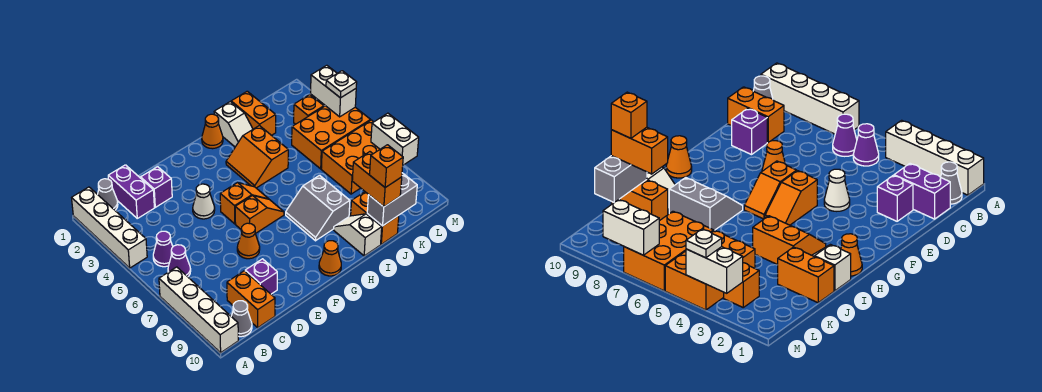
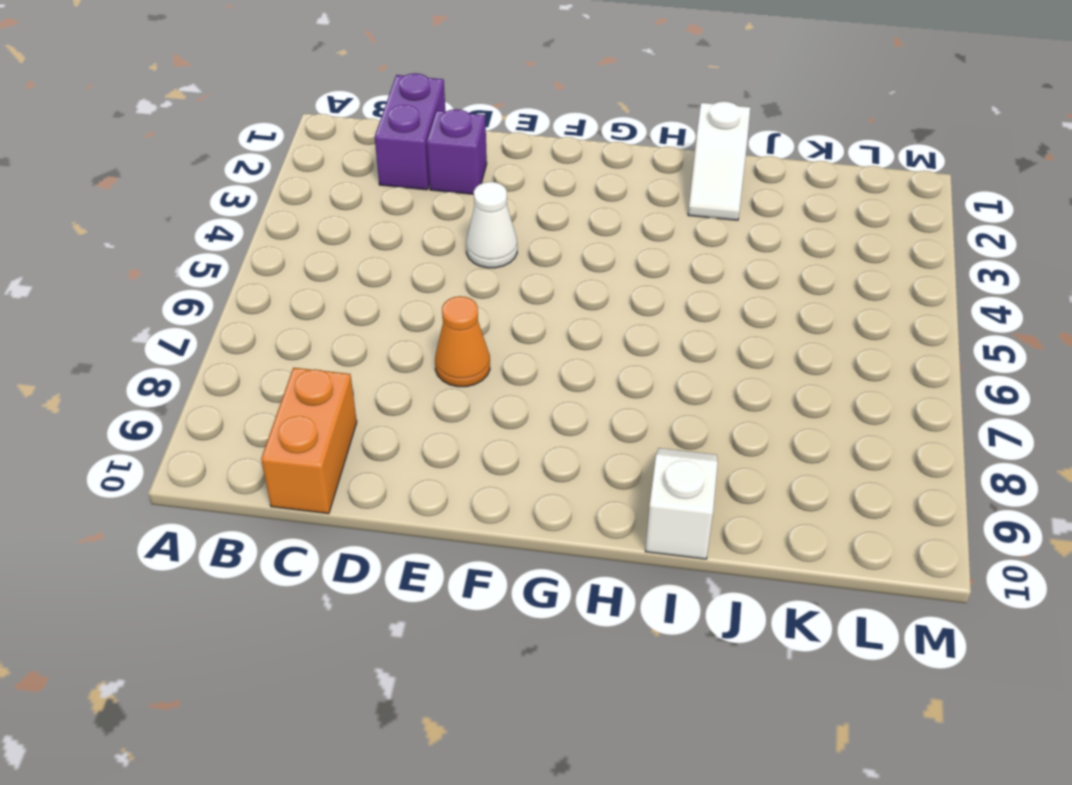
none -> white brick A1:A4 level 1
none -> white brick A7:A10 level 1
none -> grey cone B1 level 1
none -> purple cone B5 level 1

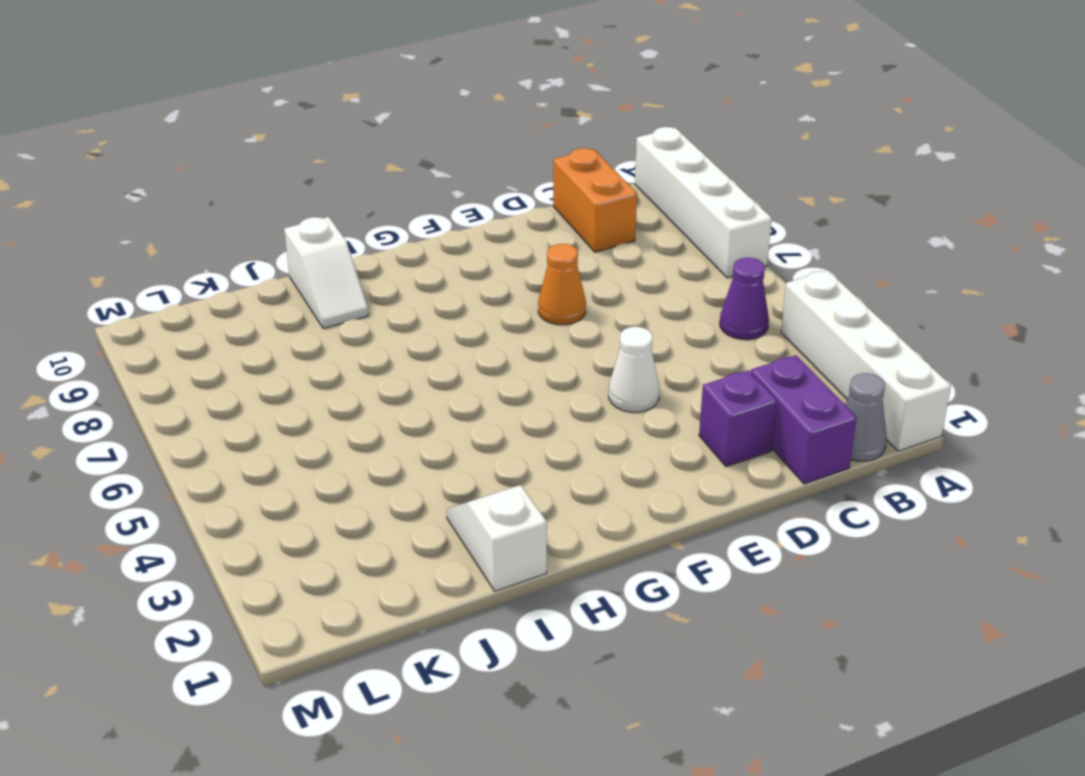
none -> purple cone B6 level 1
none -> grey cone B10 level 1
none -> purple brick D9 level 1
none -> orange slope F5:G5 level 1 top F

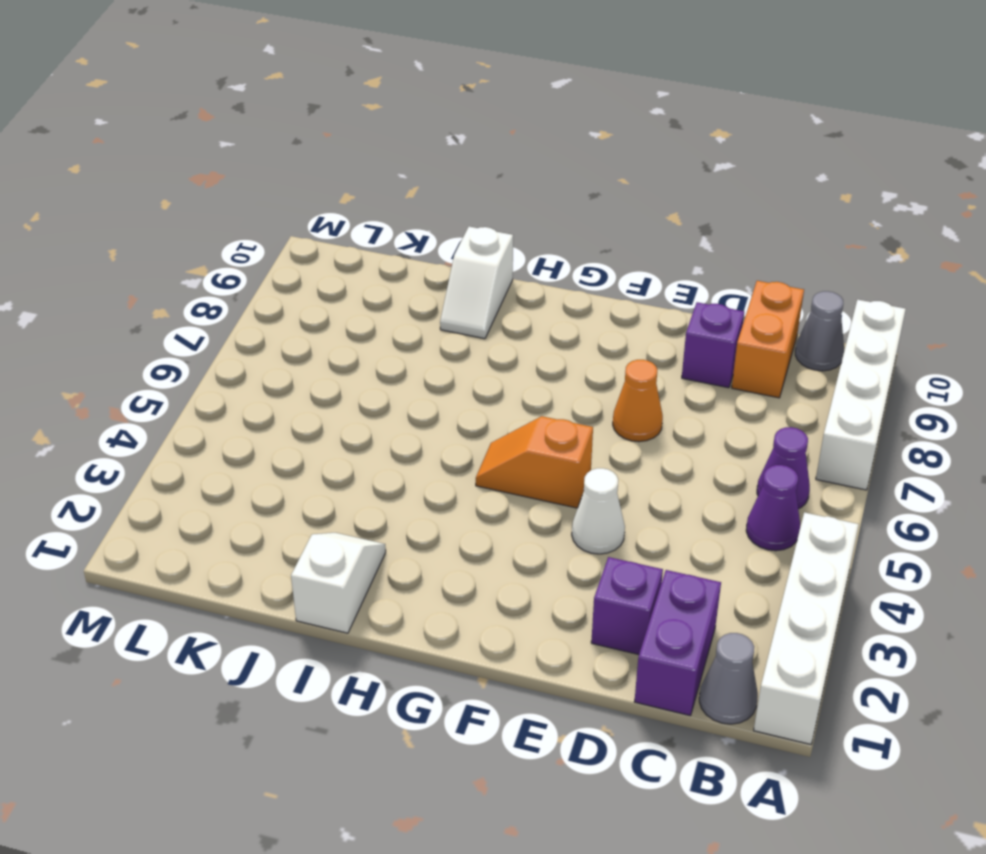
none -> orange slope F6:G6 level 1 top F
none -> orange cone G10 level 1
none -> orange cone H1 level 1
none -> orange slope H3:I4 level 1 top I

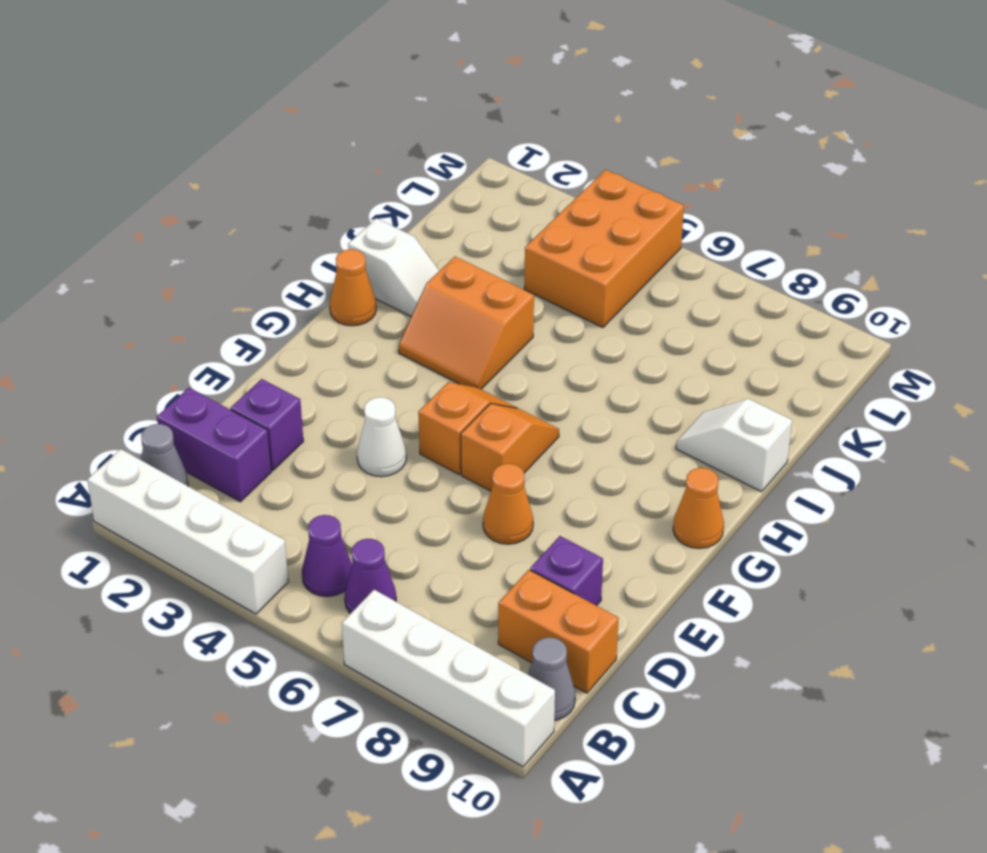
none -> grey slope H7:I8 level 1 top I
none -> orange brick J1:J2 level 1
none -> orange brick J9:J10 level 1
none -> orange brick K6:M7 level 1

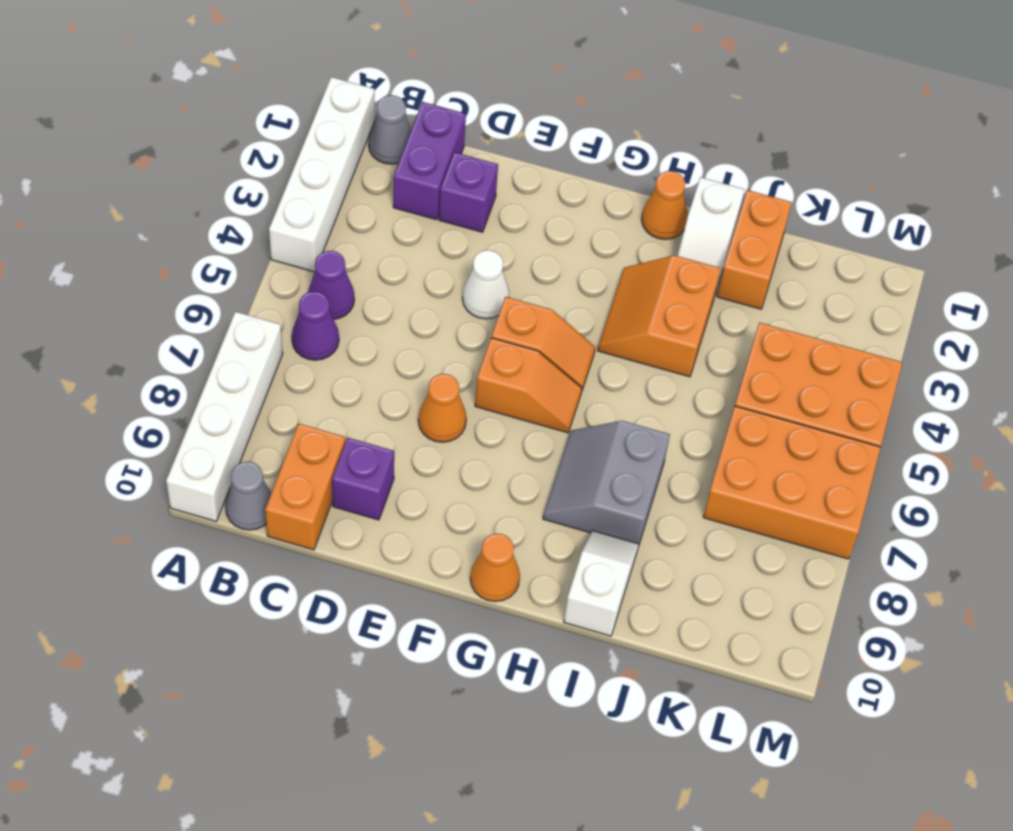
none -> orange brick J9:J10 level 1
none -> orange brick L3 level 1
none -> grey brick J10:K10 level 2
none -> white brick M3:M4 level 2

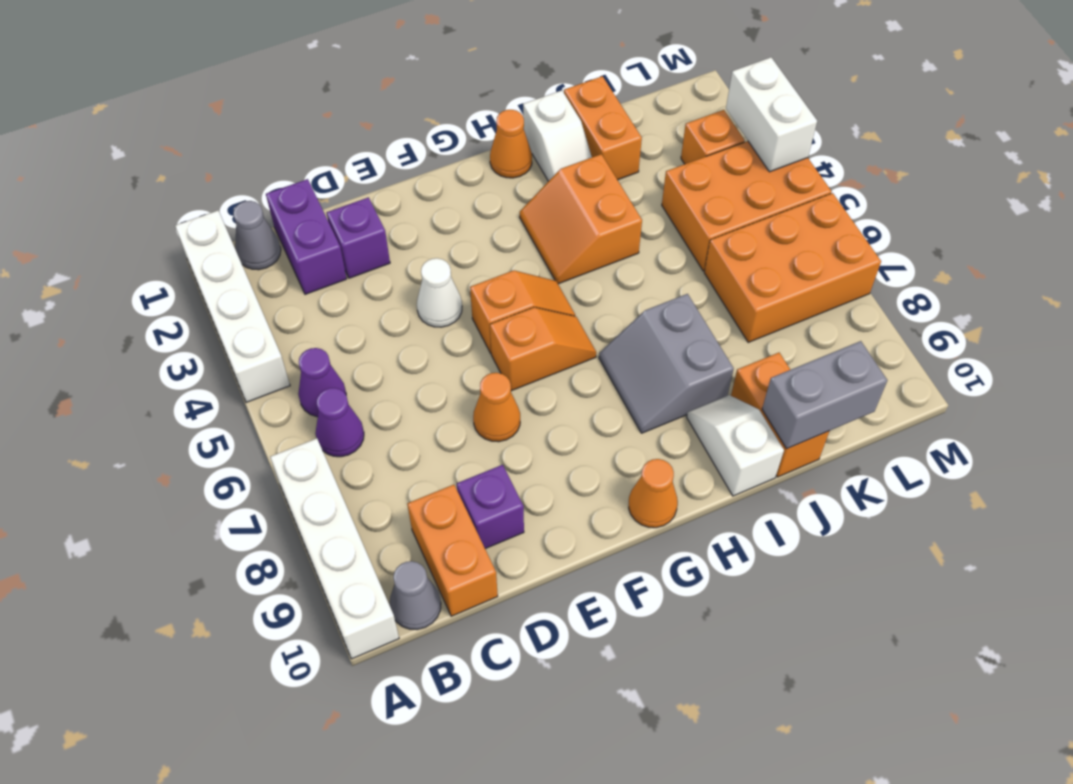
none -> white brick M7:M8 level 2
none -> orange brick J9:J10 level 3
none -> white plate M4 level 3
none -> orange brick J10 level 4

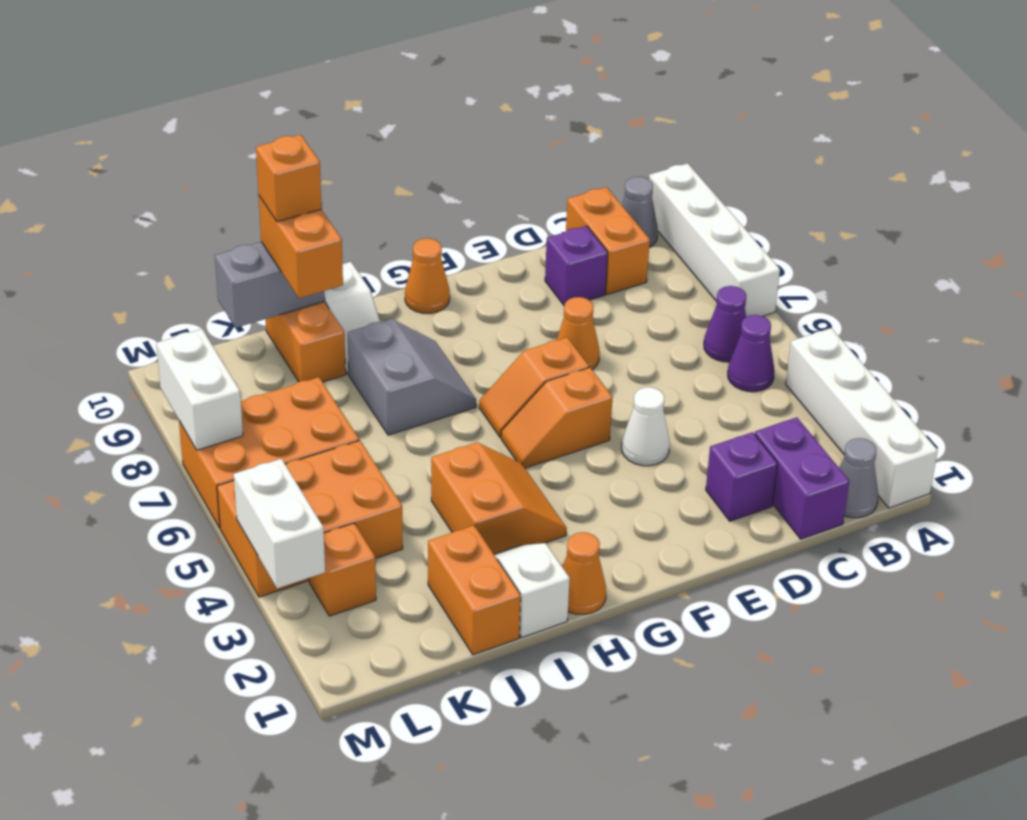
none -> white plate M4 level 3

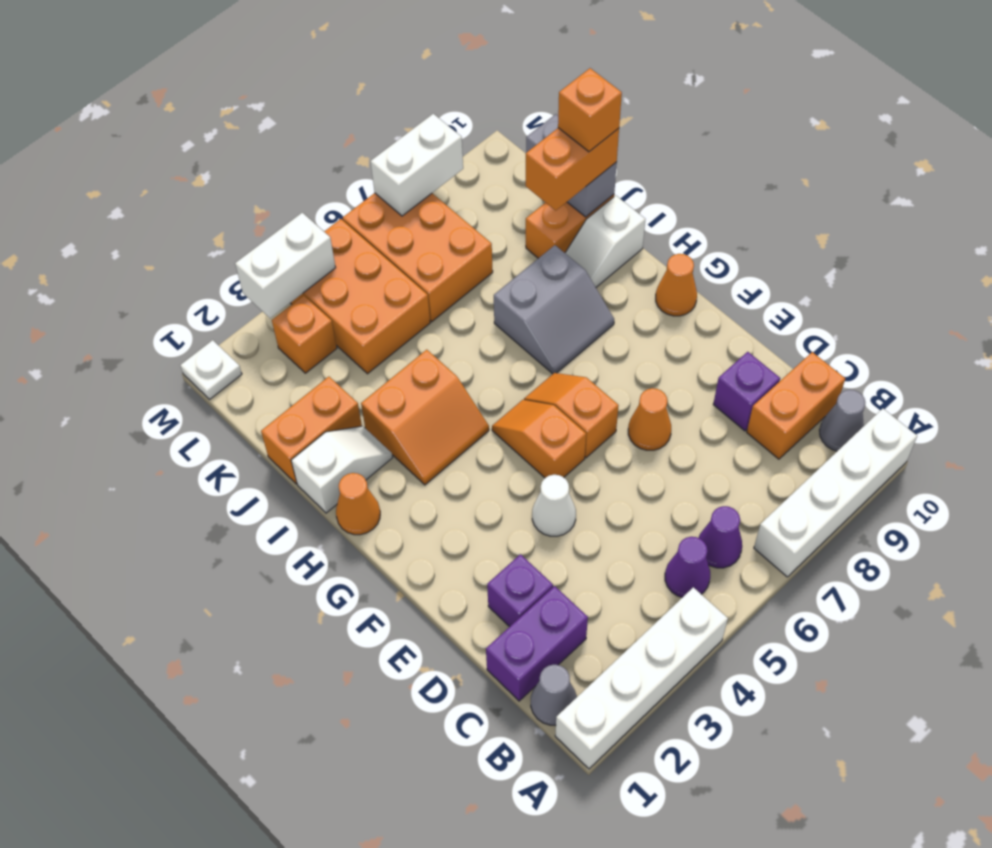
white plate M1 level 1 -> white plate M4 level 3

